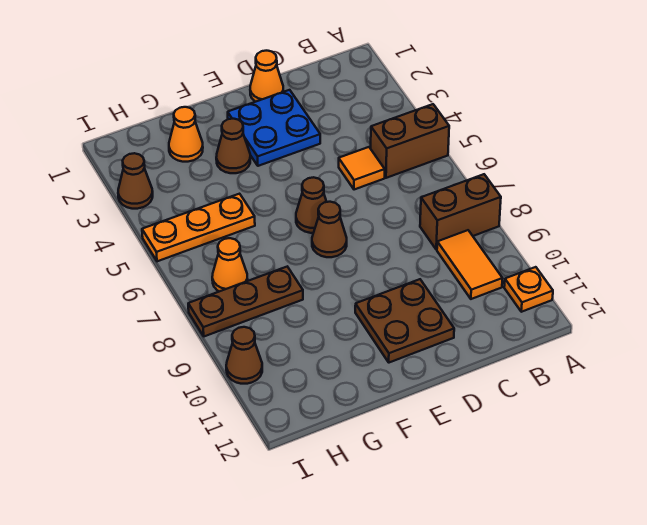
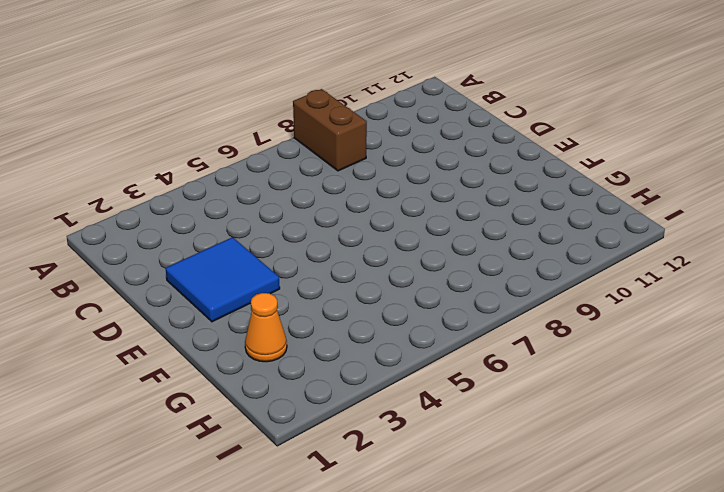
blue tile D2:E3 level 1 -> blue plate D2:E3 level 1
none -> brown brick A5:B5 level 1
none -> orange plate A11 level 1
none -> orange tile B9:B10 level 1

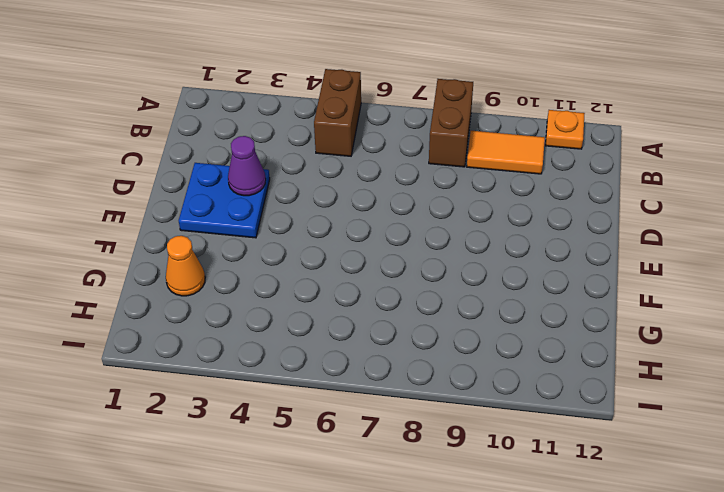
purple cone D3 level 2 -> none
none -> orange tile C5 level 1
none -> orange cone D1 level 1
none -> brown plate D10:E11 level 1

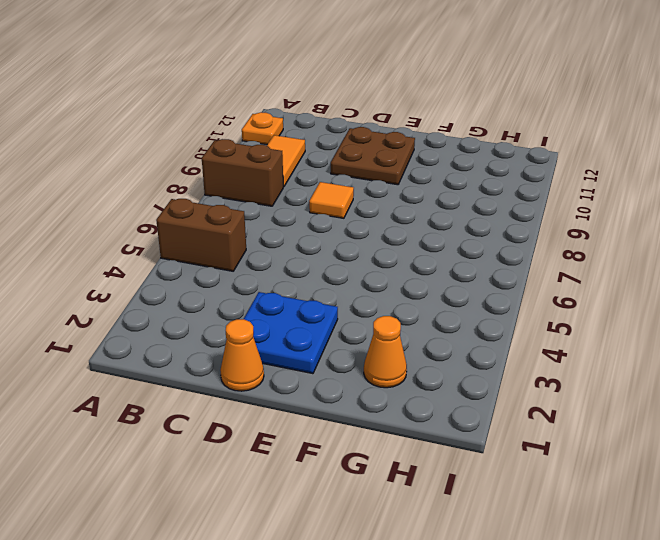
orange tile D8 level 1 -> orange tile C5 level 1
none -> brown cone E6 level 1
none -> brown cone E7 level 1
none -> brown cone F3 level 1

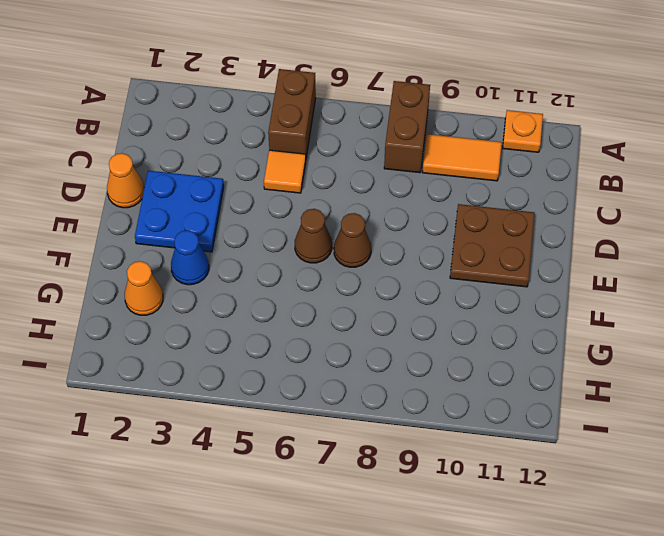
blue cone F3 level 1 -> brown cone F3 level 1
none -> orange plate G5:I5 level 1
none -> brown plate G8:I8 level 1
none -> orange cone H7 level 1

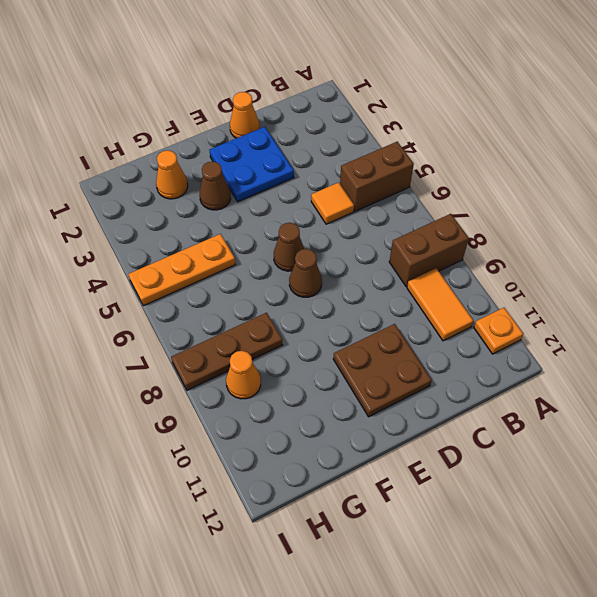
orange cone H9 level 1 -> orange cone H7 level 1
none -> brown cone I3 level 1
none -> brown cone I10 level 1

